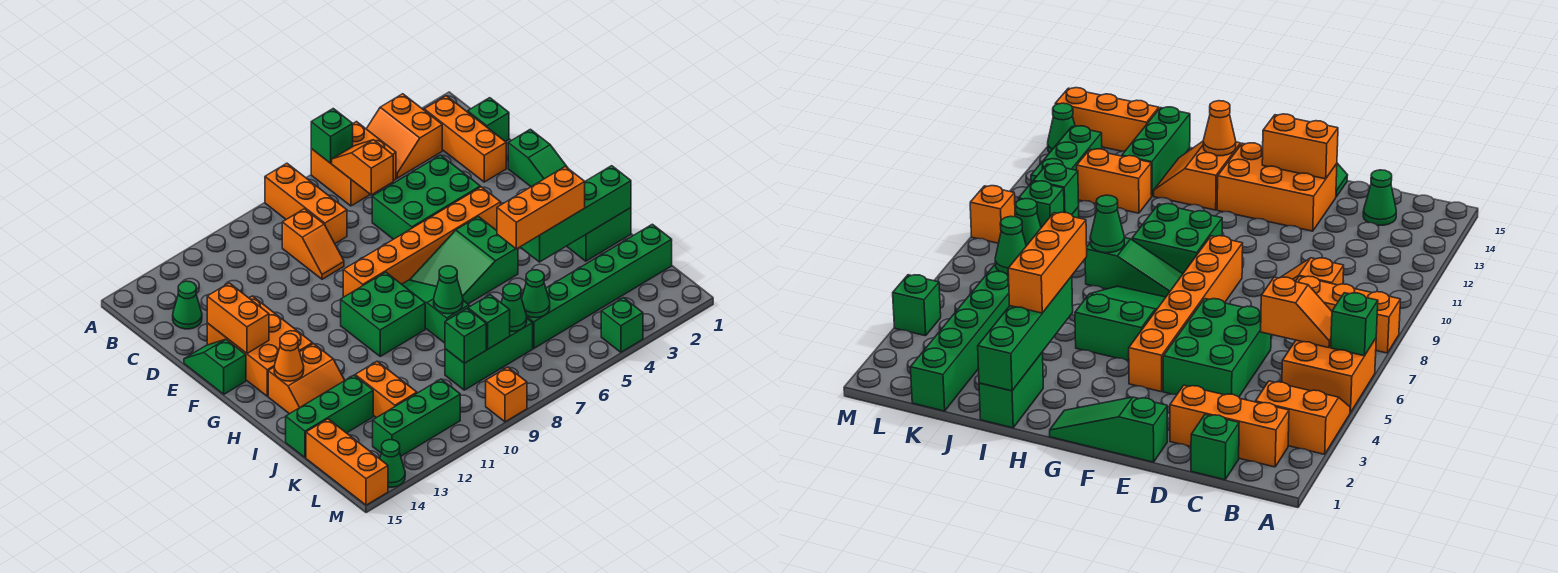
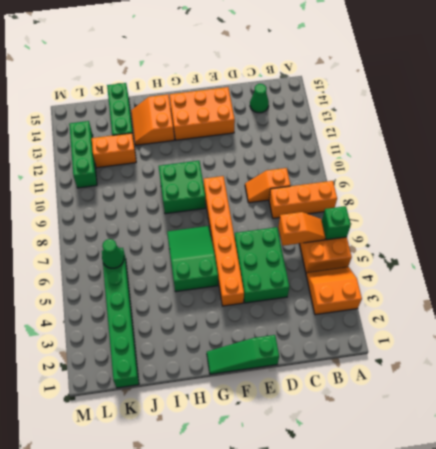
none -> orange brick B2:D2 level 1
none -> green brick C1 level 1
none -> green slope E15:F15 level 1 top F
none -> green slope G8:I8 level 1 top I

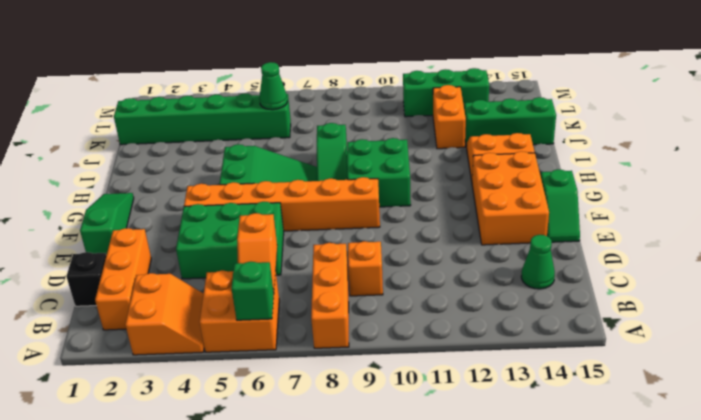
black brick C1 level 1 -> green brick C1 level 1
none -> green brick I1:I2 level 1
none -> green brick K7:K9 level 1
none -> orange brick K15:M15 level 1
none -> green brick M4 level 1

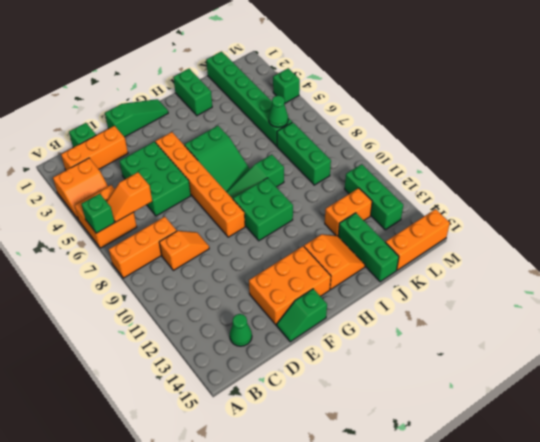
none -> orange brick M9 level 1
none -> green cone M14 level 1
none -> orange brick E14:F14 level 2
none -> orange cone H14 level 2

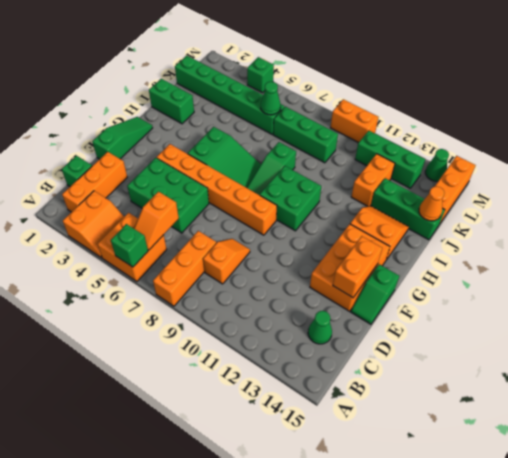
orange cone J15 level 2 -> orange cone H14 level 2
orange brick M9:M10 level 1 -> orange brick M9 level 1
none -> green brick I1:I4 level 2
none -> green cone I8 level 2
none -> green cone K7 level 2
none -> green brick K8 level 2

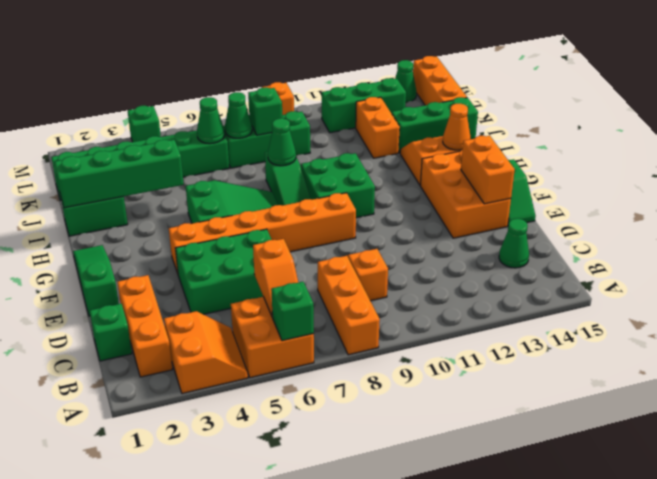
none -> green brick K9 level 2
none -> orange brick I3:I5 level 3

